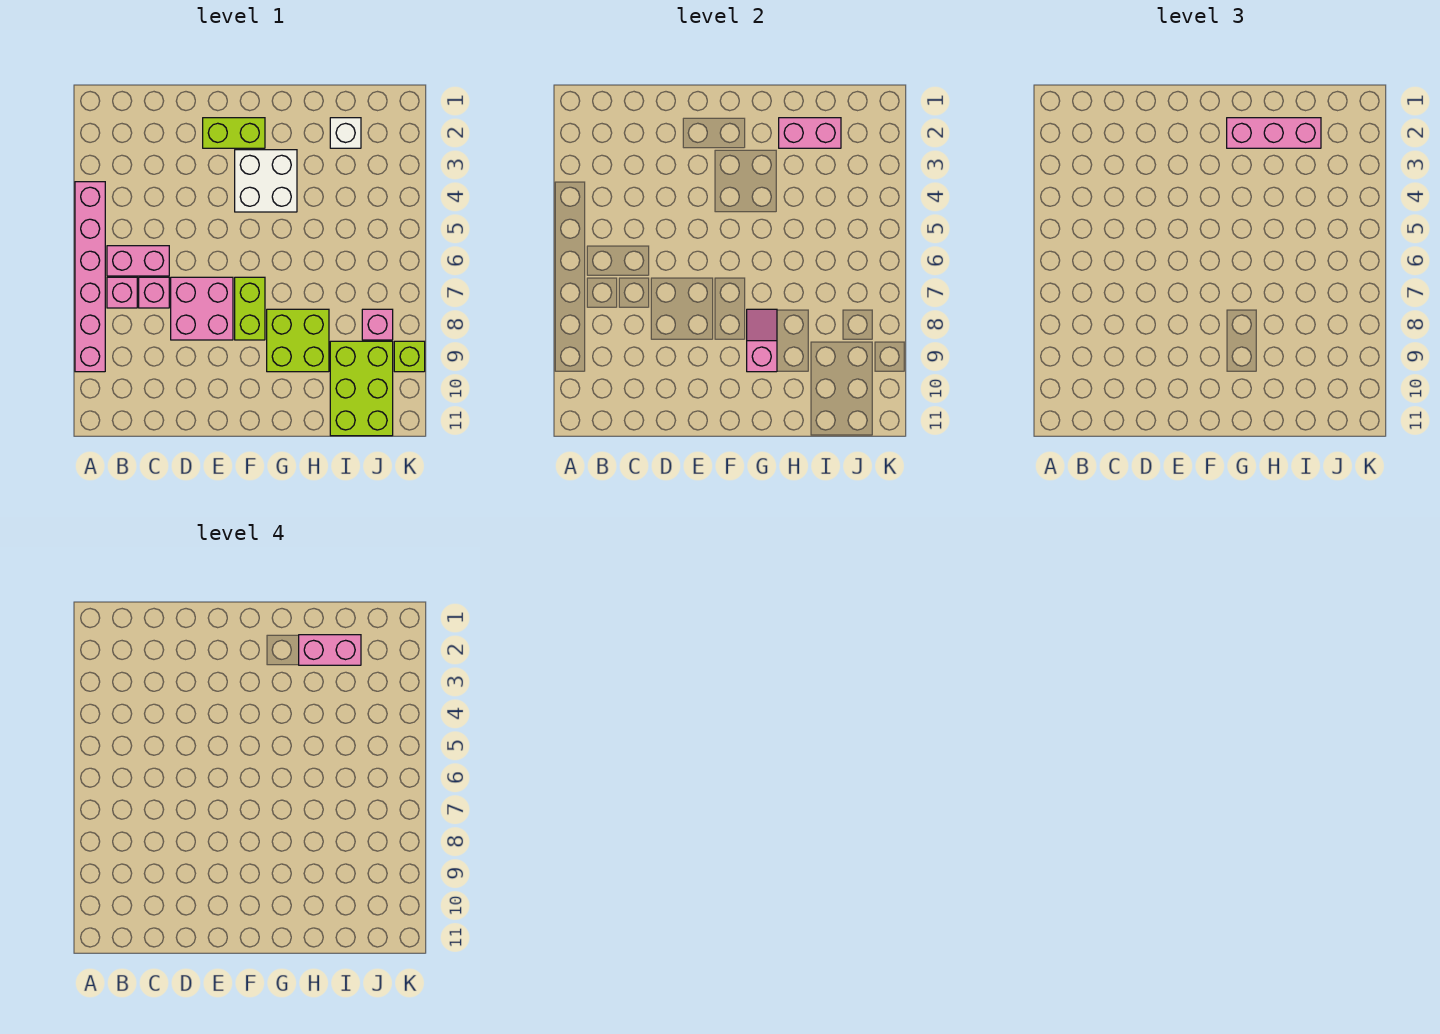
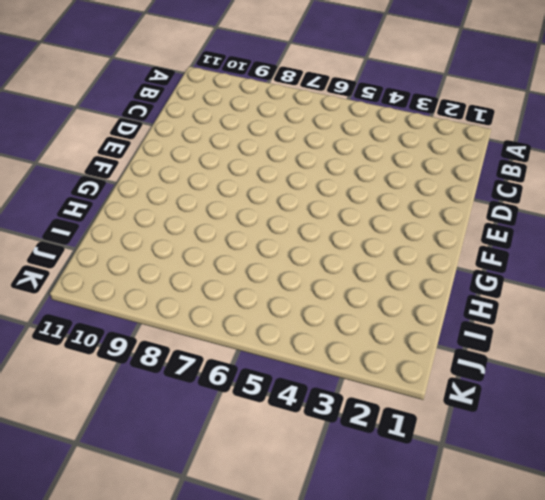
none -> pink brick A4:A9 level 1
none -> pink brick B6:C6 level 1
none -> pink brick B7 level 1

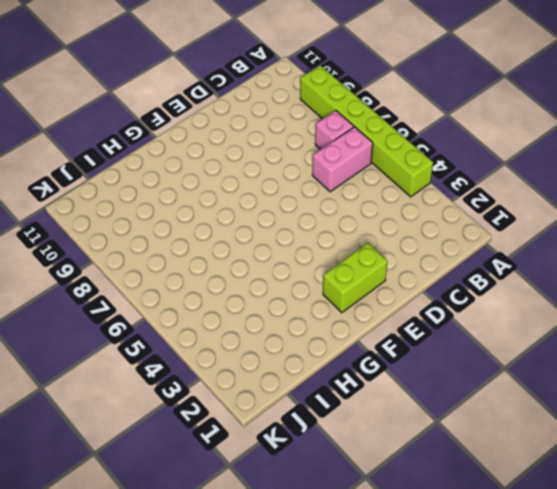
lime brick A4:A9 level 1 -> pink brick A4:A9 level 1
none -> pink brick C7 level 1
none -> pink brick D7:E8 level 1
none -> white brick F3:G4 level 1

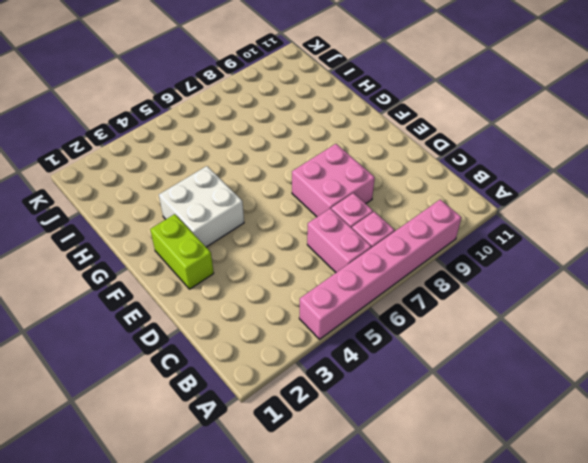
none -> lime brick F7:F8 level 1
none -> lime brick G8:H9 level 1
none -> white brick I2 level 1

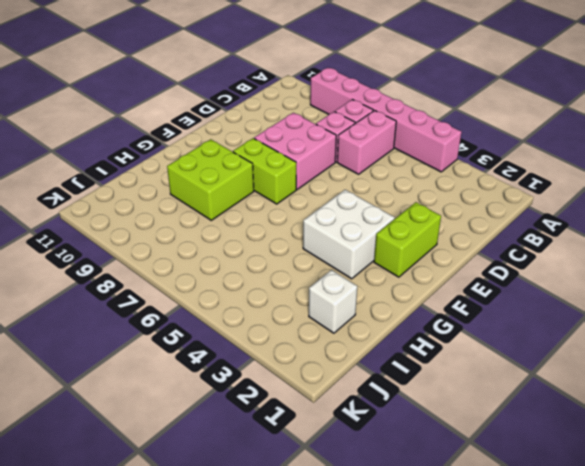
none -> lime brick I9:J11 level 1
none -> pink brick J8 level 1
none -> lime brick K9 level 1

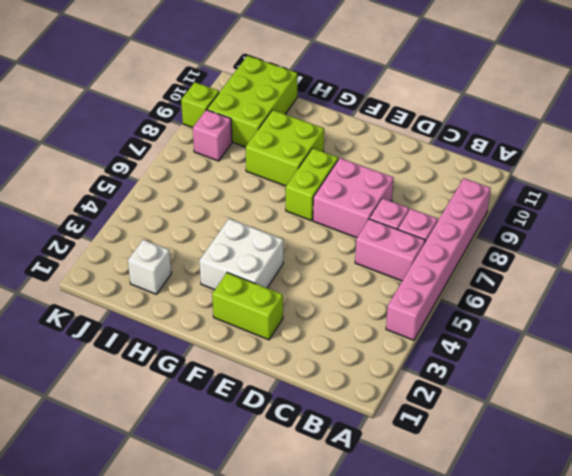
none -> pink slope G8:G9 level 2 top 9
none -> pink brick H2:I2 level 2
none -> pink brick G2:I2 level 3

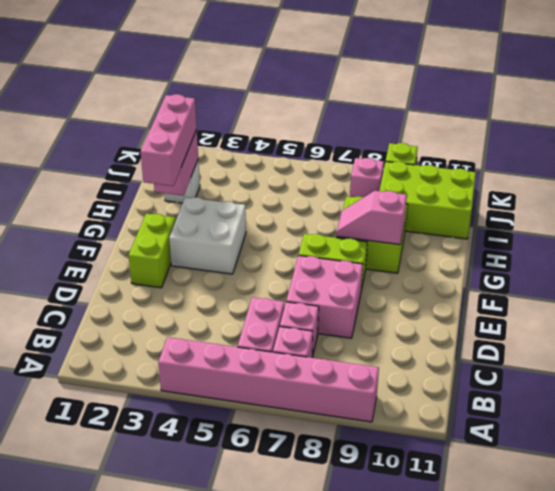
none -> pink brick H2:I2 level 4

